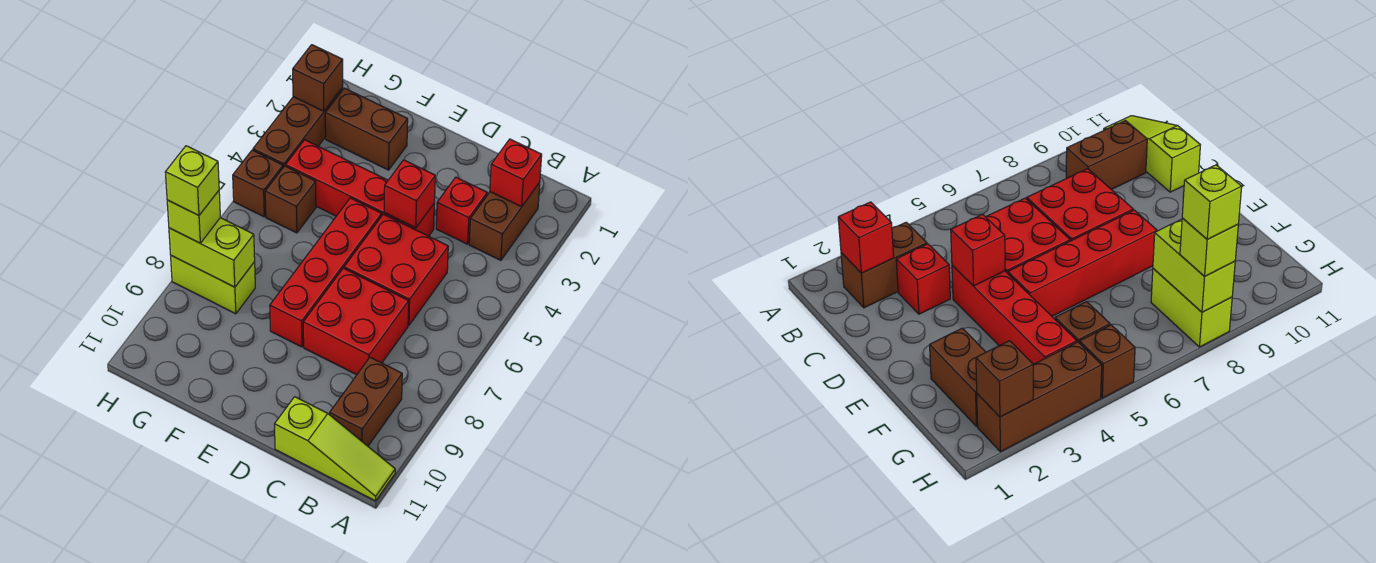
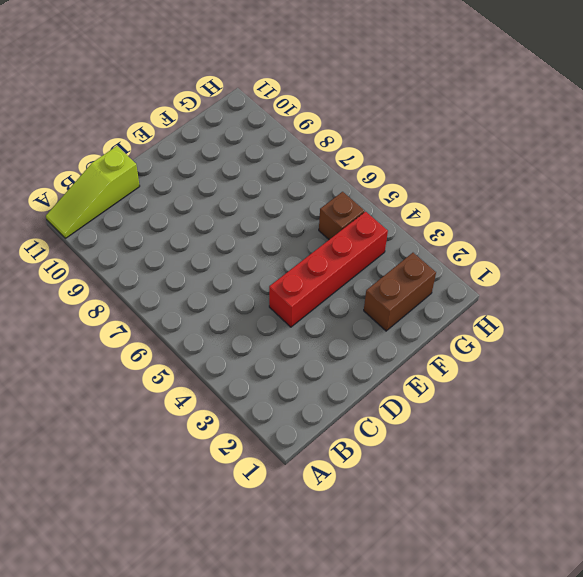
none -> brown brick B2:B3 level 1
none -> brown brick B9:B10 level 1
none -> red brick C3 level 1

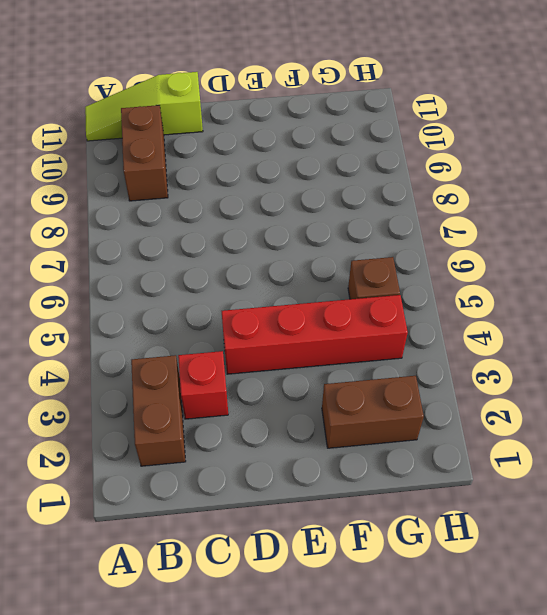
none -> red brick C5:D6 level 1
none -> red brick C7:D8 level 1
none -> red brick E5:E8 level 1

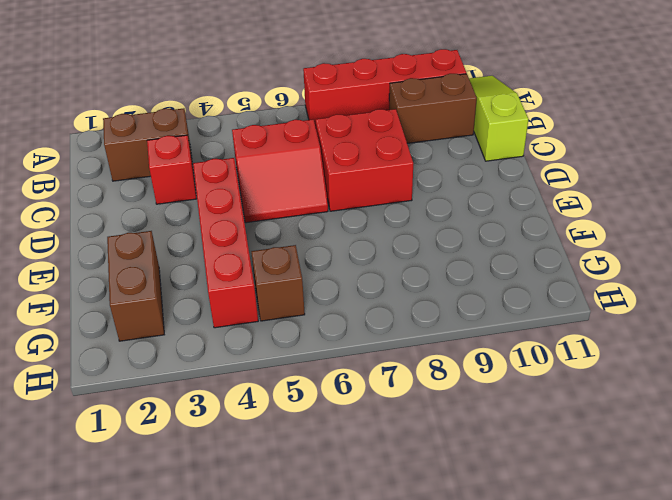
red brick A7:A10 level 1 -> red brick E5:E8 level 1
red slope C5:D6 level 1 top C -> red brick C5:D6 level 1
none -> lime brick G8:H8 level 1
none -> brown brick H2:H4 level 1
none -> brown brick H5 level 1

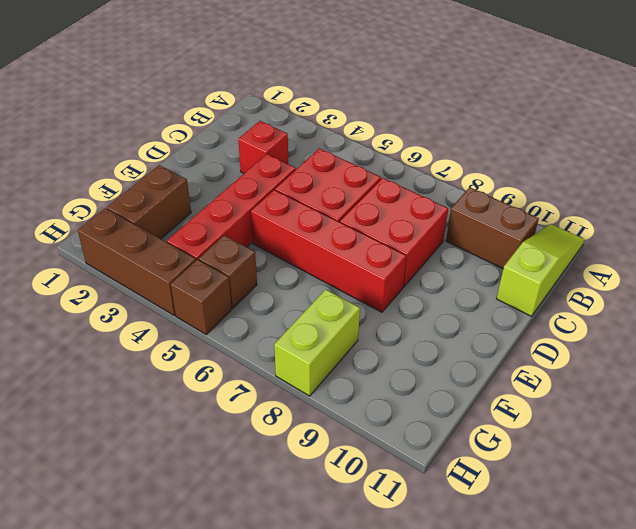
none -> brown brick B2:B3 level 1
none -> red brick B2 level 2
none -> red brick D4 level 2

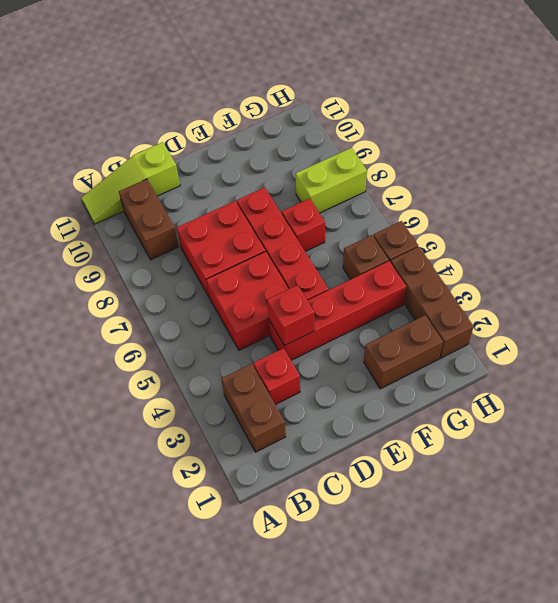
red brick F7 level 1 -> red brick B2 level 2
none -> lime brick G8:H8 level 2
none -> brown brick H2 level 2
none -> lime brick H8 level 3

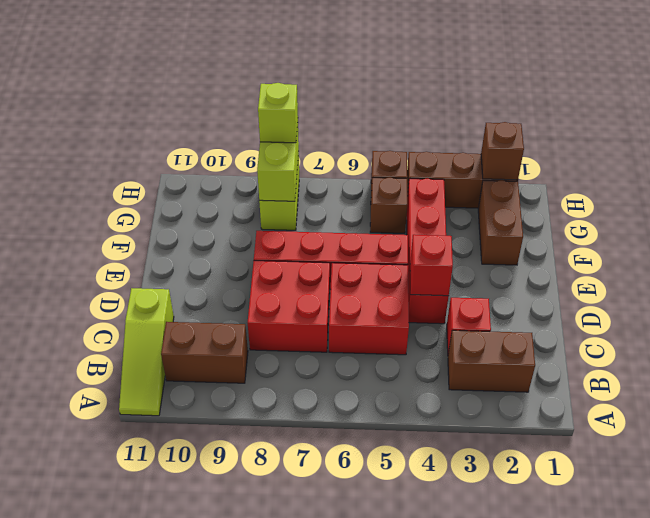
none -> red brick B2 level 2
none -> lime brick H8 level 4

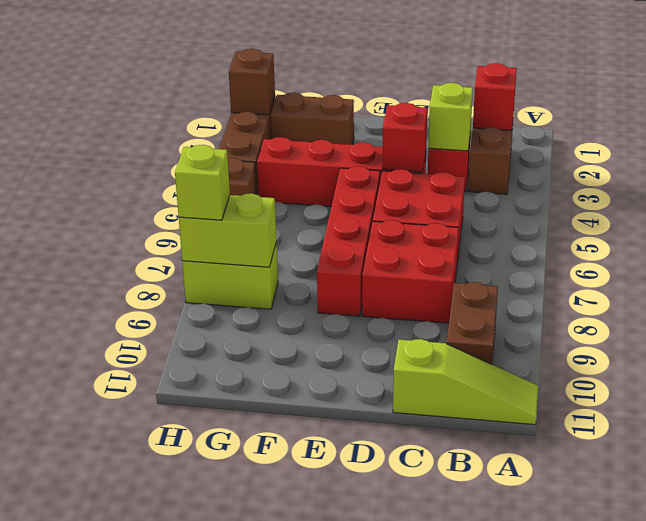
lime brick C3 level 2 -> lime brick H8 level 4
none -> brown brick G5 level 1

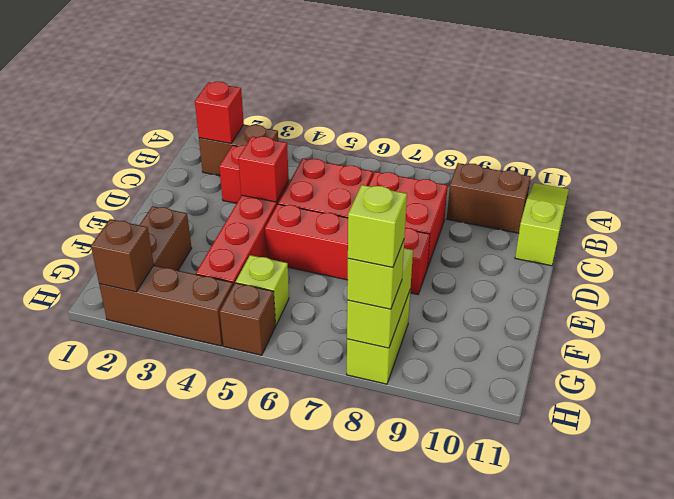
lime brick G5 level 1 -> brown brick G5 level 1

